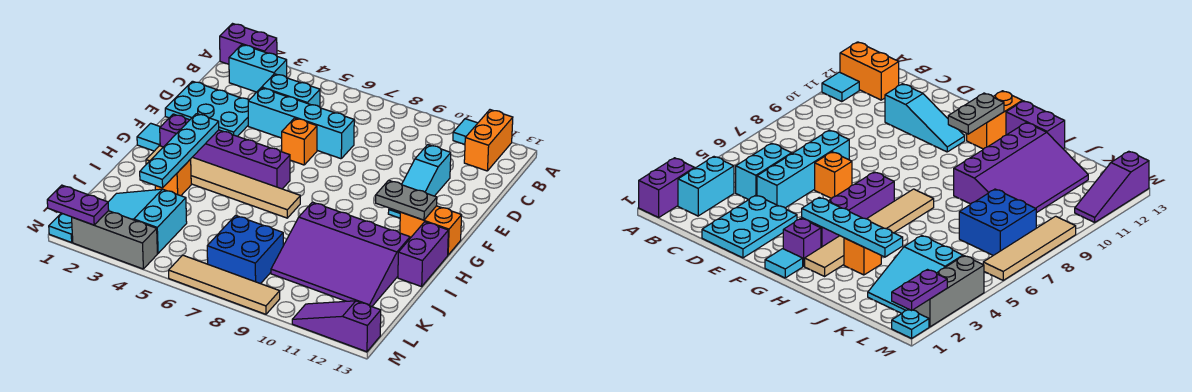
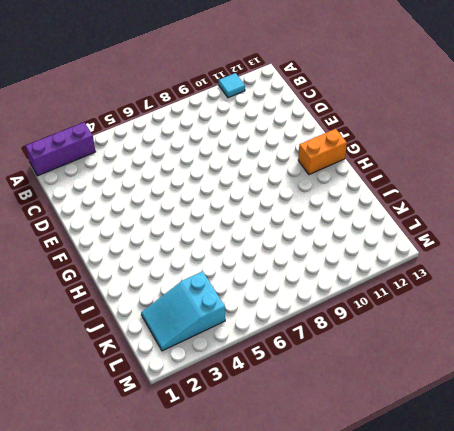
purple brick A1:A3 level 1 -> purple brick A1:A2 level 1
none -> orange brick A12:B12 level 1
none -> cyan brick B2:B3 level 1
none -> cyan brick C4:C5 level 1

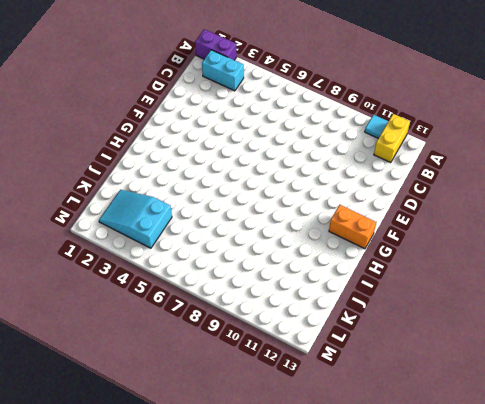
yellow brick A12:B12 level 1 -> orange brick A12:B12 level 1
none -> cyan brick C4:C5 level 1
none -> cyan plate D1:E3 level 1
none -> cyan brick D4:D7 level 1

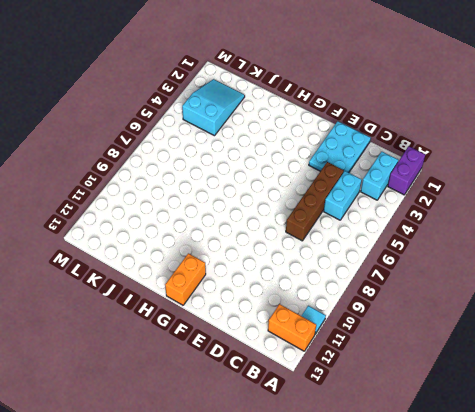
brown brick D4:D7 level 1 -> cyan brick D4:D7 level 1
none -> cyan slope D11:F11 level 1 top D
none -> orange brick E6 level 1
none -> cyan tile G1 level 1

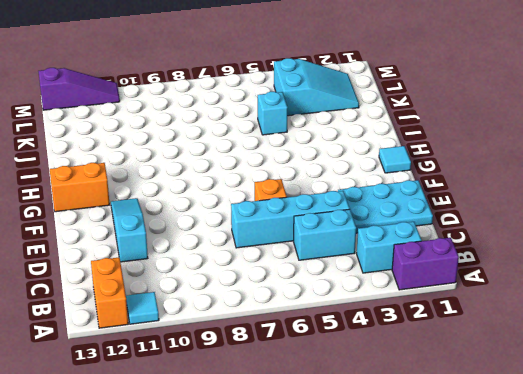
cyan brick J5 level 1 -> none
none -> purple brick G2 level 1
none -> purple brick G3:G6 level 1
none -> tan tile H2:H7 level 1

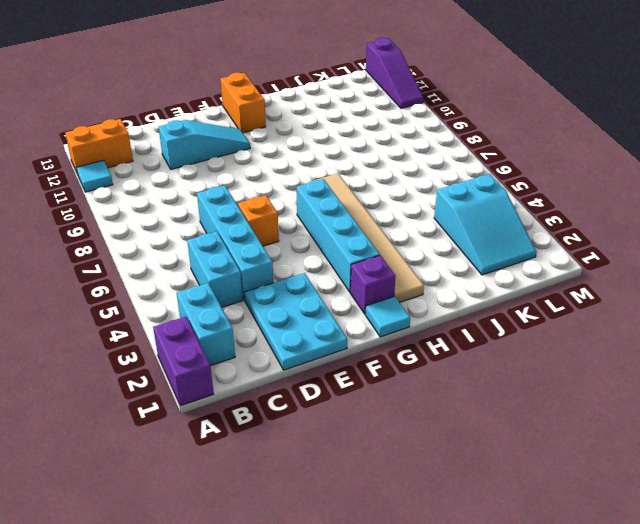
cyan brick G3:G6 level 1 -> purple brick G3:G6 level 1
none -> purple brick H13:I13 level 1
none -> orange brick I3 level 1
none -> purple slope I9:K12 level 1 top I

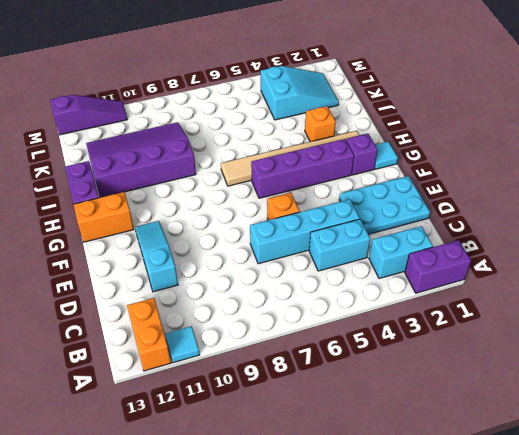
none -> blue brick K7:L8 level 1
none -> cyan plate M1 level 1
none -> grey brick M2:M4 level 1

